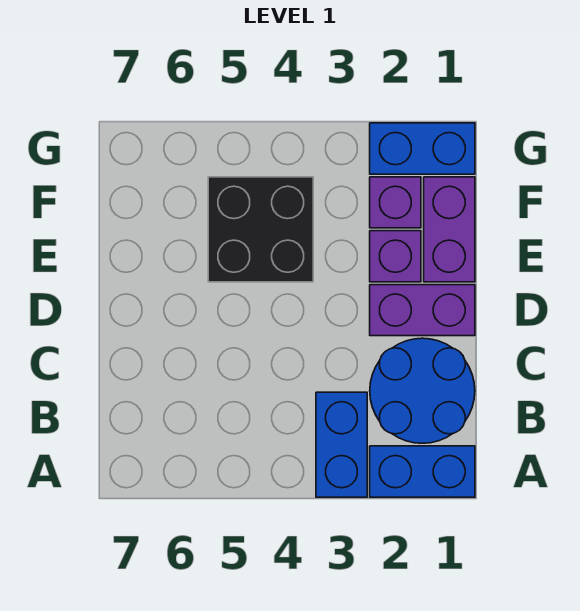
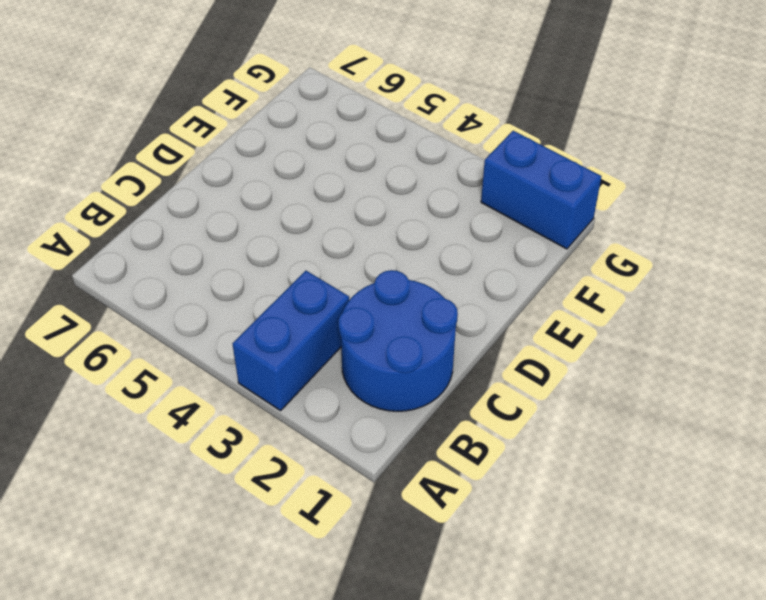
none -> blue brick A1:A2 level 1
none -> purple brick D1:D2 level 1

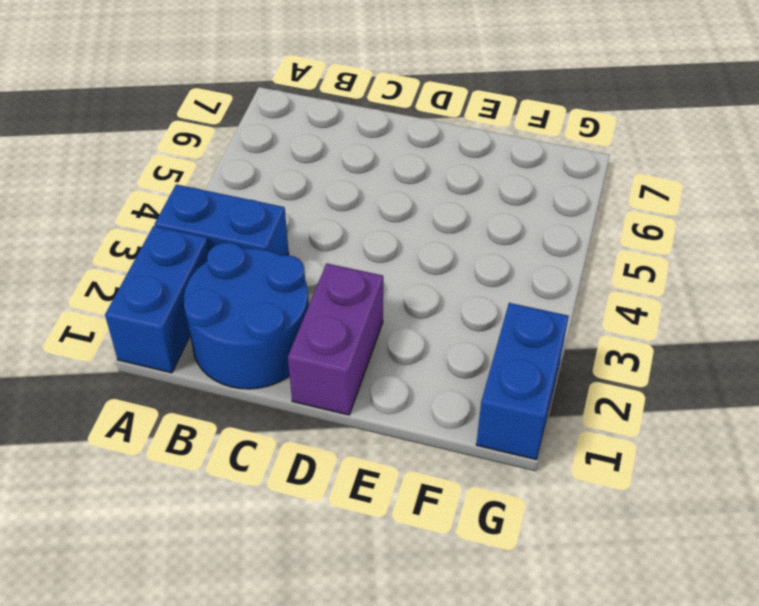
none -> purple brick E1:F1 level 1
none -> purple brick E2 level 1

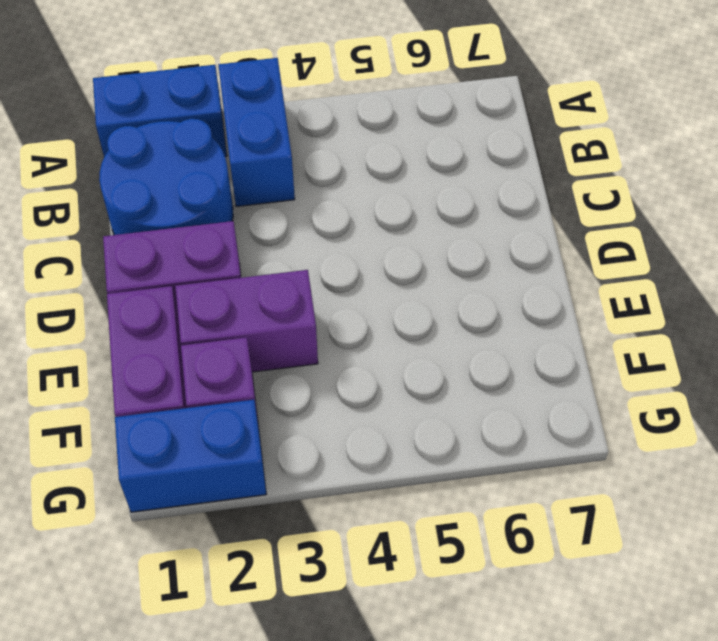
purple brick E2:E3 level 1 -> purple brick E2 level 1
none -> black brick E4:F5 level 1

